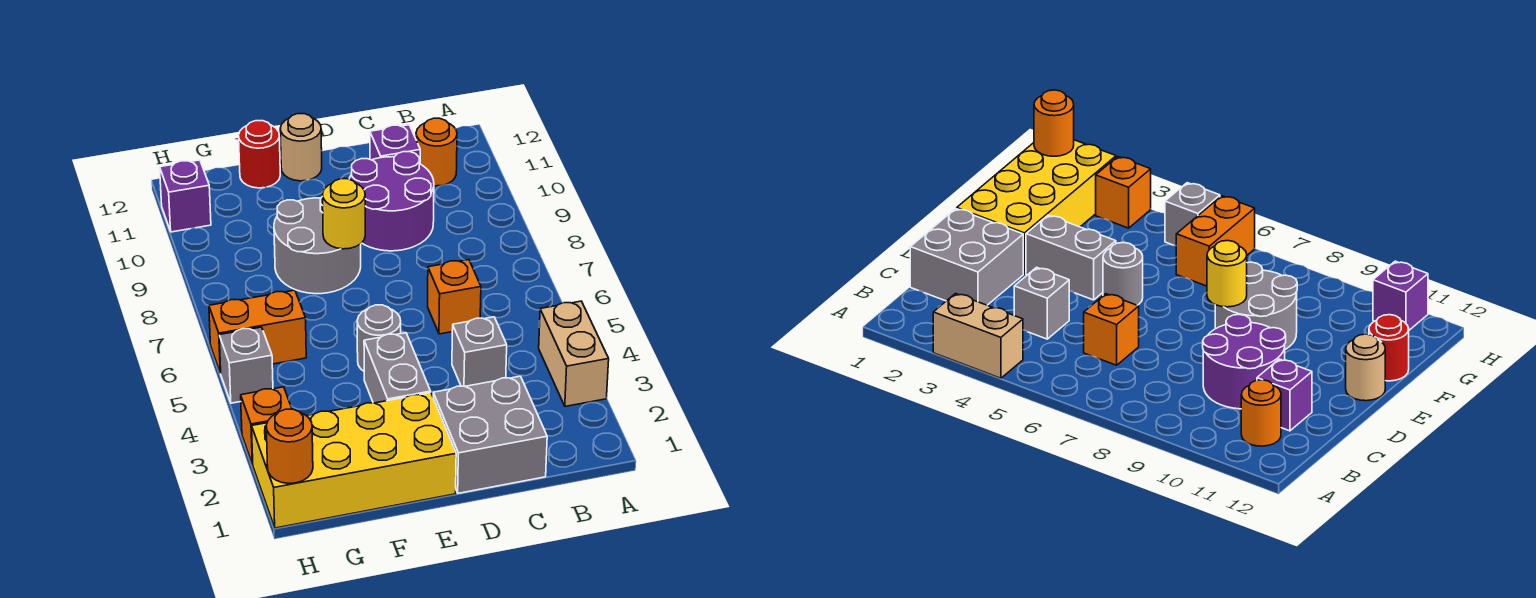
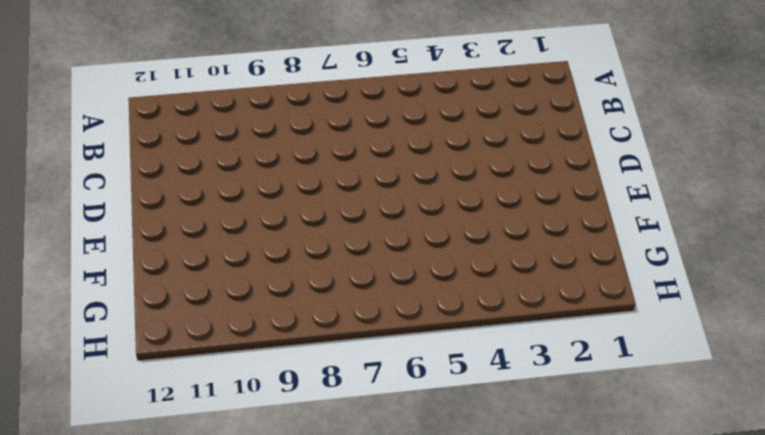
none -> tan brick A3:A4 level 1
none -> orange round brick B11 level 1
none -> grey brick C1:D2 level 1

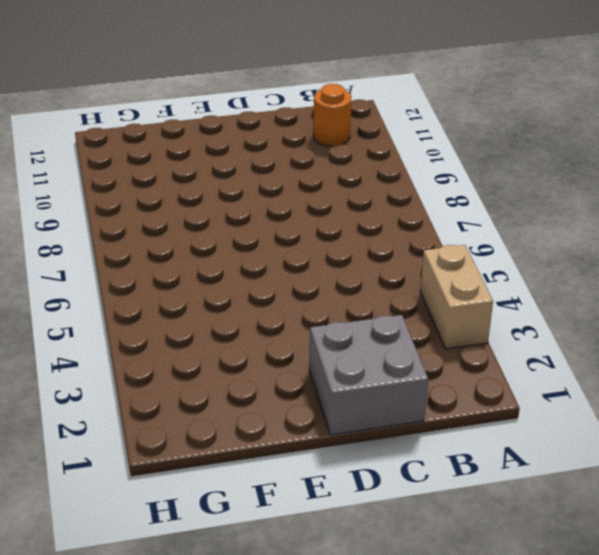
none -> grey brick C4 level 1
none -> orange brick C6 level 1
none -> purple round brick C9:D10 level 1

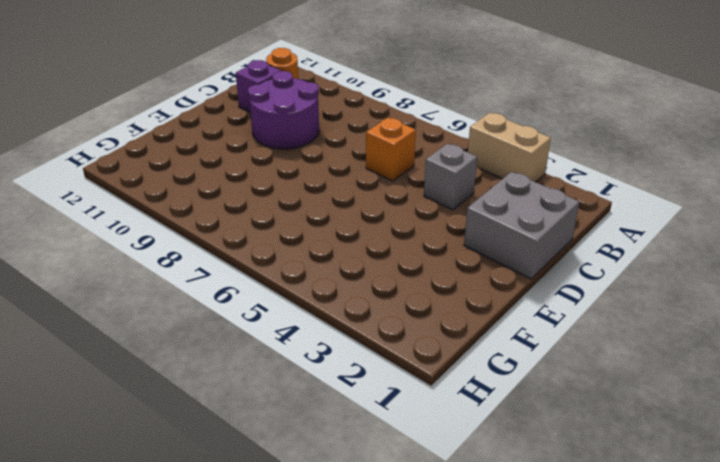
none -> yellow brick E1:H2 level 1
none -> grey brick E3:E4 level 1
none -> grey round brick E5 level 1

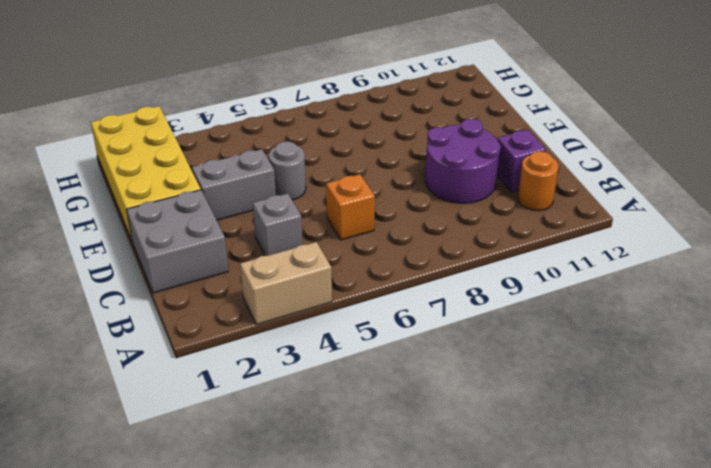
none -> grey round brick E8:F9 level 1
none -> tan round brick E12 level 1
none -> red round brick F12 level 1

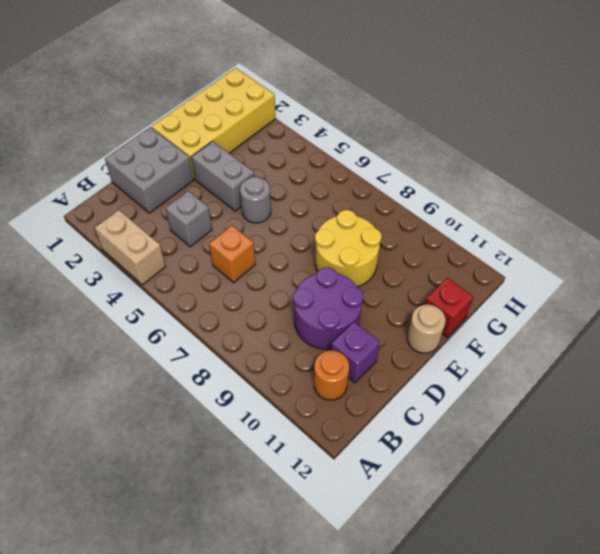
yellow round brick E8:F9 level 1 -> grey round brick E8:F9 level 1
red brick F12 level 1 -> red round brick F12 level 1
none -> orange brick G6:H6 level 1
none -> orange brick H3 level 1
none -> grey brick H5 level 1

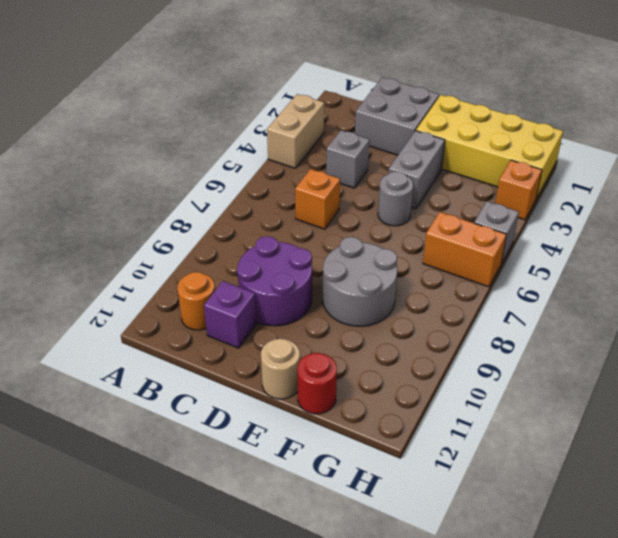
none -> purple brick H11 level 1
none -> yellow round brick E8 level 2
none -> orange round brick H1 level 2

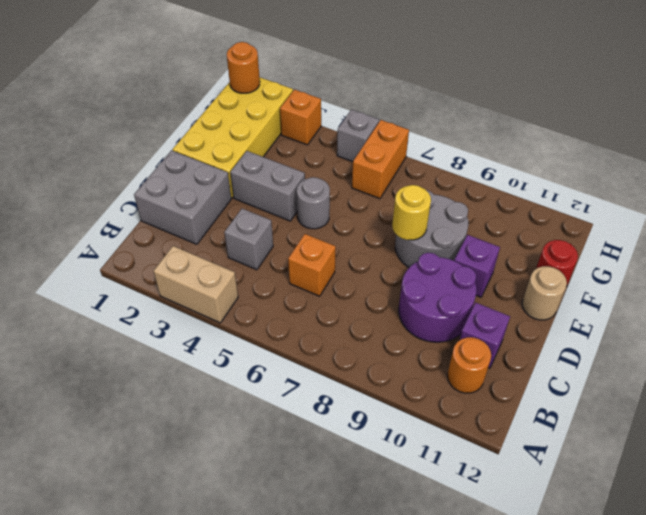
purple brick E10 level 1 -> purple brick H11 level 1

